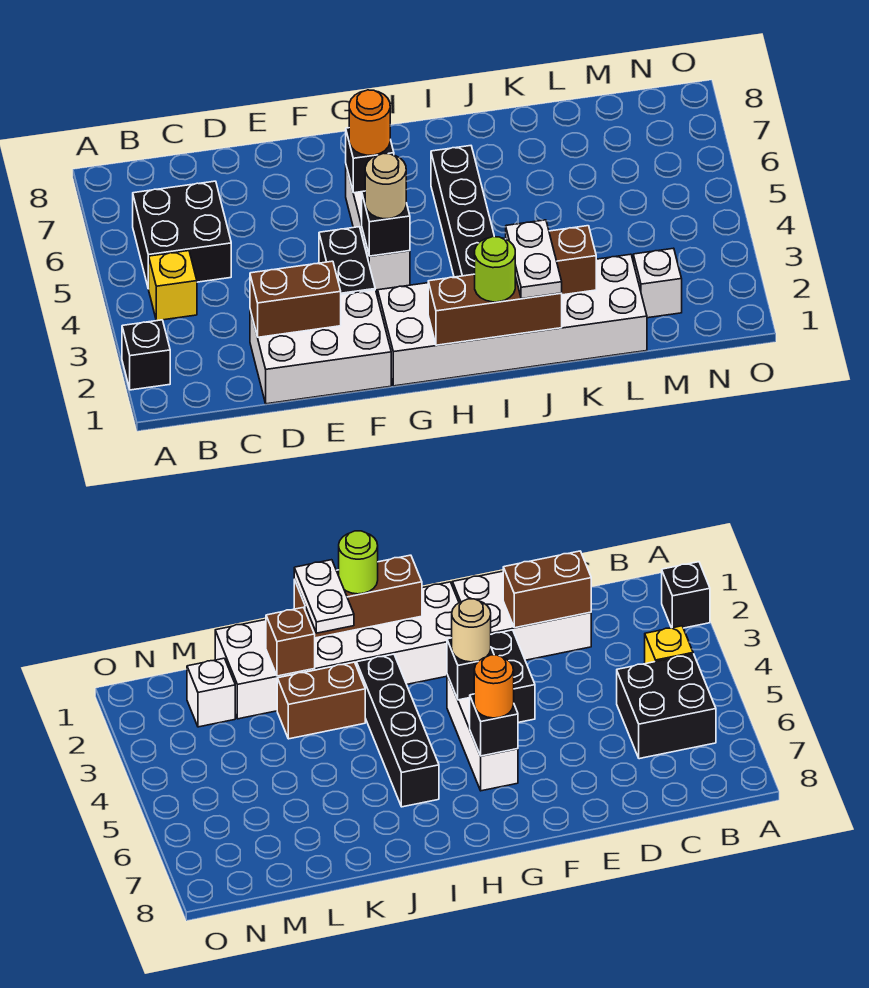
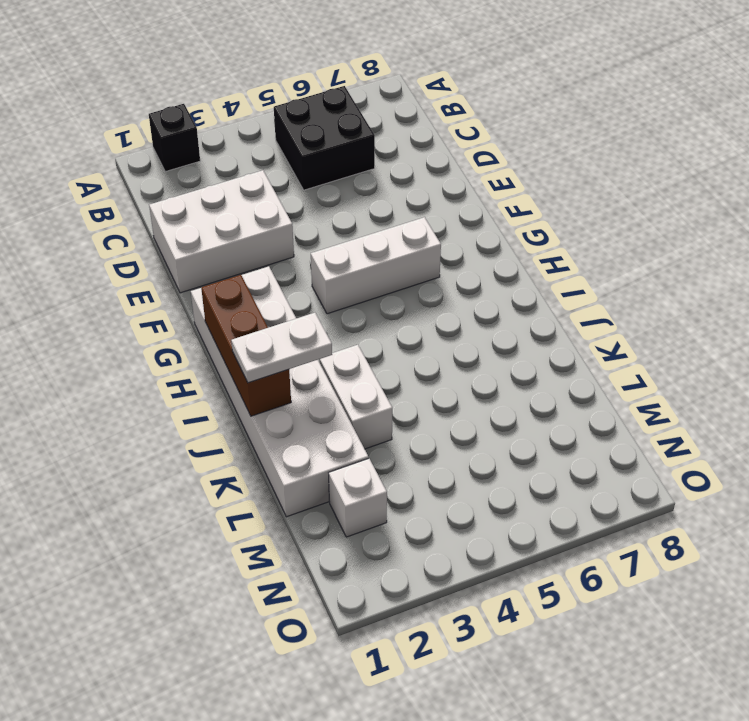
white brick D1:E3 level 1 -> white brick D1:F2 level 1
white brick J3:K3 level 1 -> brown brick J3:K3 level 1
none -> yellow brick B4 level 1
none -> black brick F3:F4 level 1
none -> black brick I3:I6 level 1

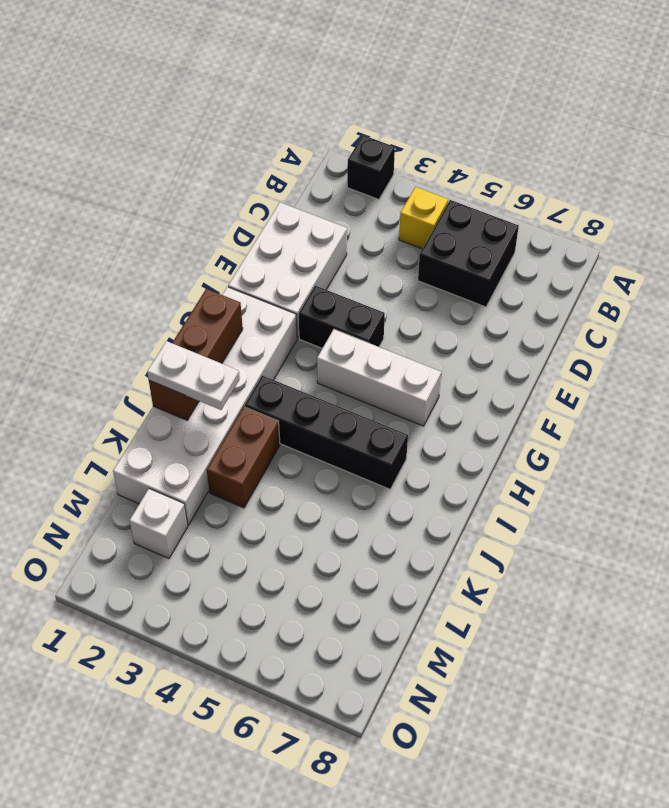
none -> brown brick D2:E2 level 2
none -> black brick G4 level 2
none -> black brick G6 level 2

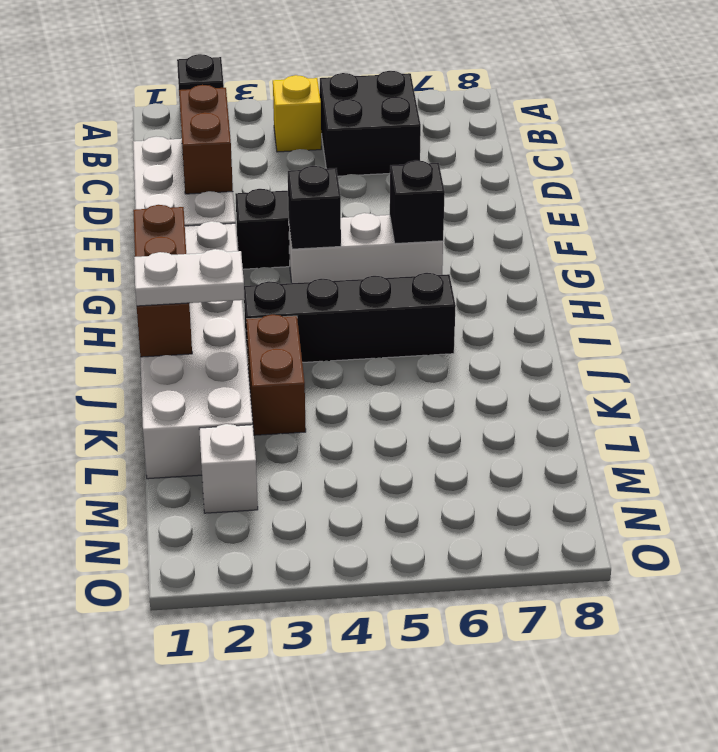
none -> brown brick K2 level 2
none -> tan round brick G4 level 3
none -> orange round brick G6 level 3

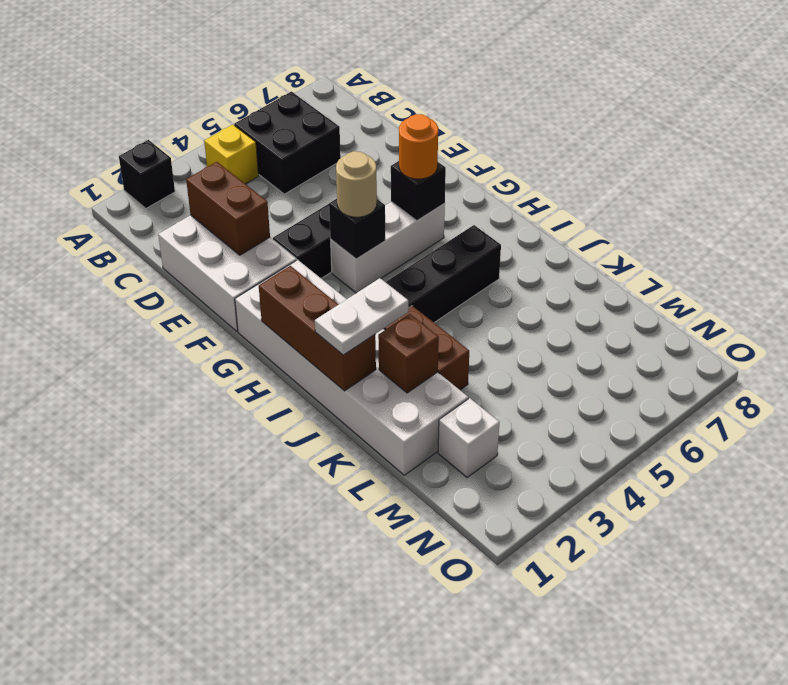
none -> lime round brick I1 level 3

